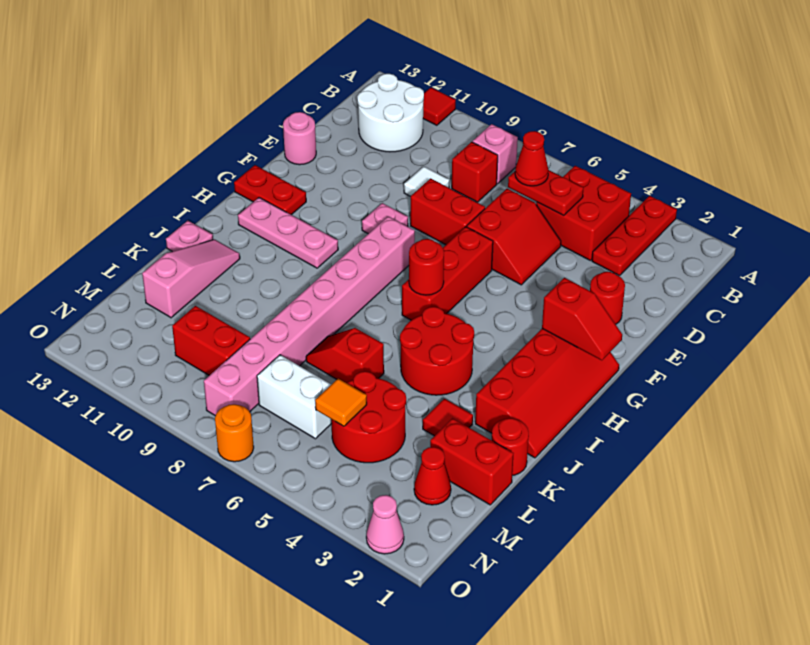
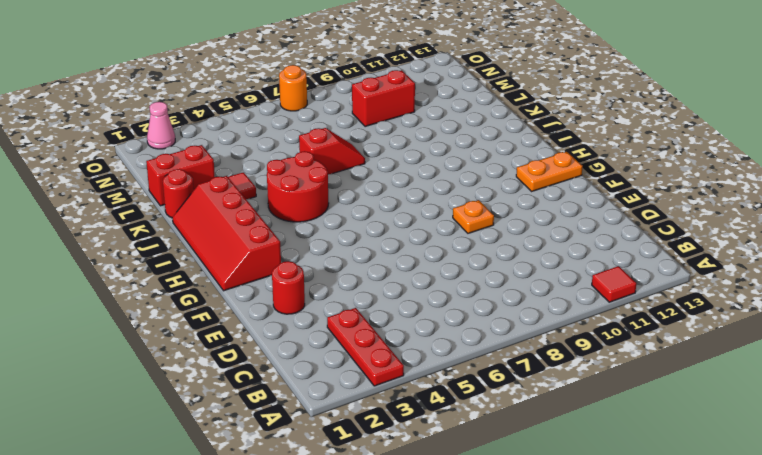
orange plate F9 level 1 -> pink plate F9 level 1
orange plate G12:G13 level 1 -> red plate G12:G13 level 1
none -> red brick B4:C5 level 1
none -> pink brick B8 level 1
none -> white round brick B11:C12 level 1
none -> red brick C8 level 1

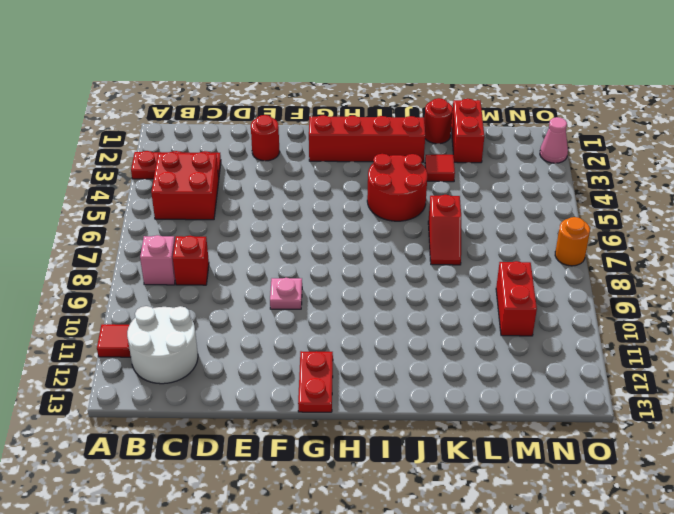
none -> red slope D5:E6 level 1 top 6
none -> white tile D9 level 1
none -> red brick E7:E8 level 1
none -> pink round brick E13 level 1

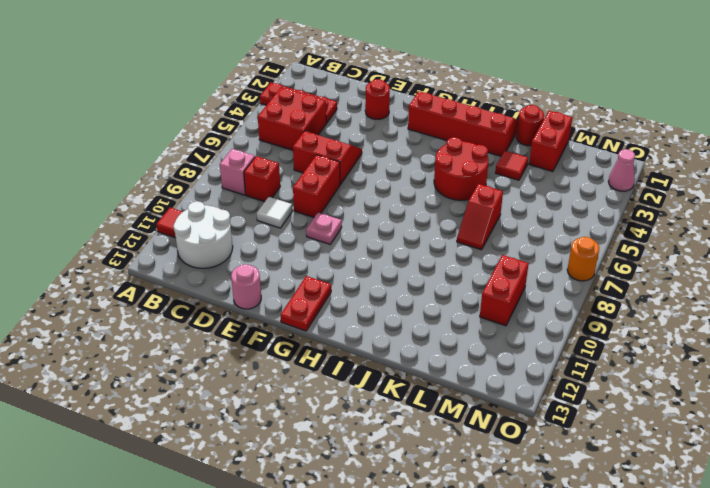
none -> red brick F6:H6 level 1
none -> pink brick G8:N8 level 1
none -> pink plate H10:H12 level 1
none -> pink slope J12:L12 level 1 top L

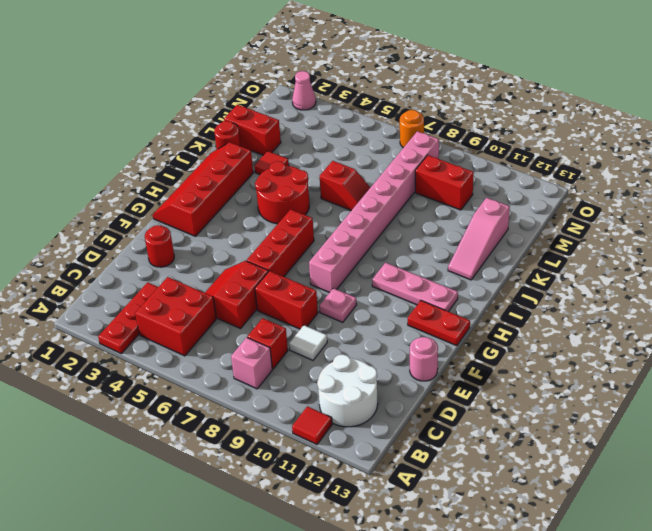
none -> pink plate J13 level 1
none -> red round brick L4:M5 level 1
none -> red cone M2 level 1
none -> white brick M6:M7 level 1

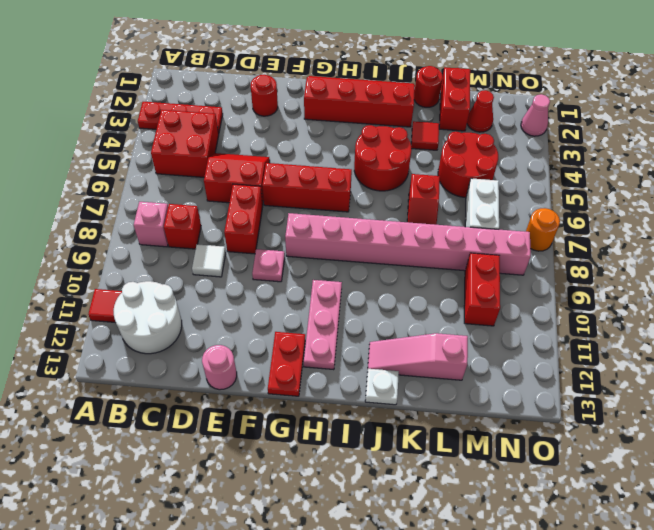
white plate J13 level 1 -> pink plate J13 level 1
none -> red plate C5:C6 level 2
none -> red slope G1:G2 level 2 top 2
none -> red round brick H6 level 2
none -> orange tile M5 level 2

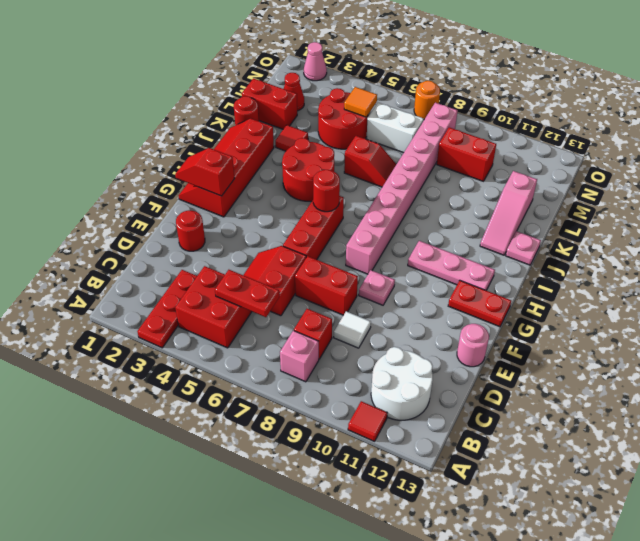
none -> red cone C6 level 3

